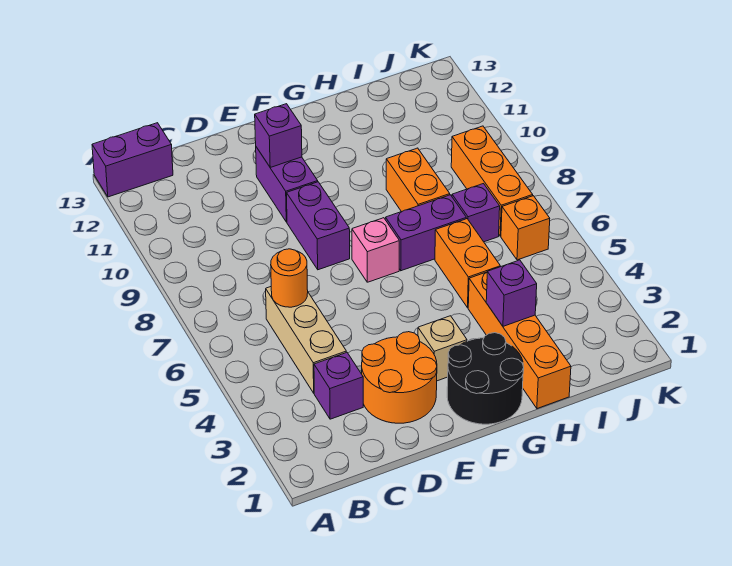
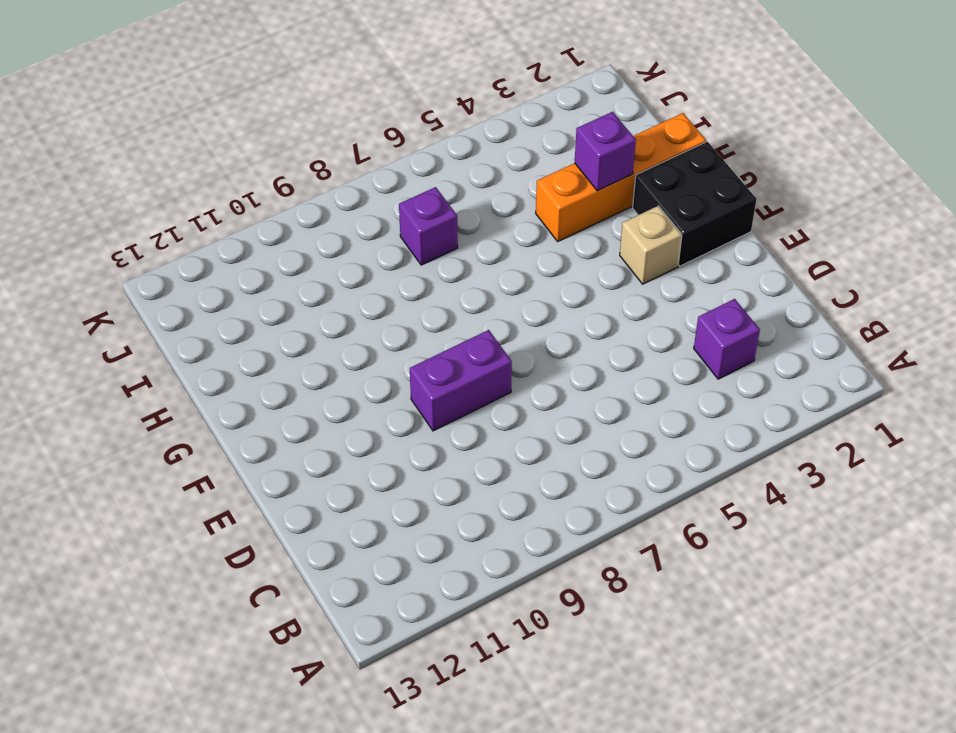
black brick F1:G2 level 1 -> black round brick F1:G2 level 1
none -> purple brick A13:B13 level 1
none -> tan brick C4:C6 level 1
none -> orange round brick D2:E3 level 1

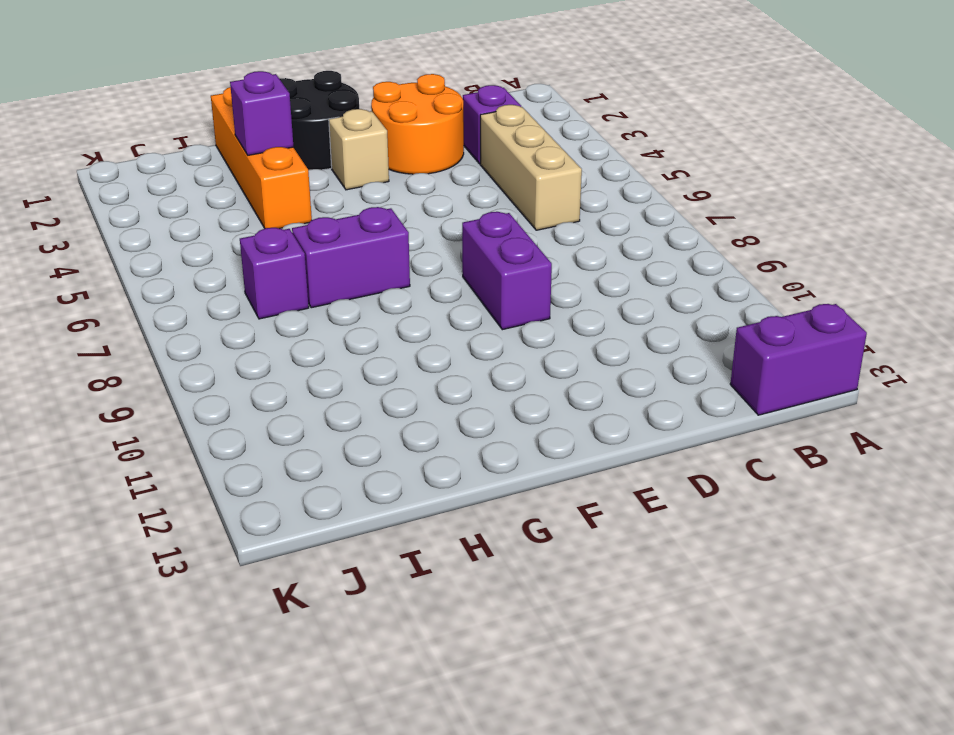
none -> purple brick E10:E11 level 1
none -> pink brick F7 level 1
none -> orange brick H5:H6 level 1

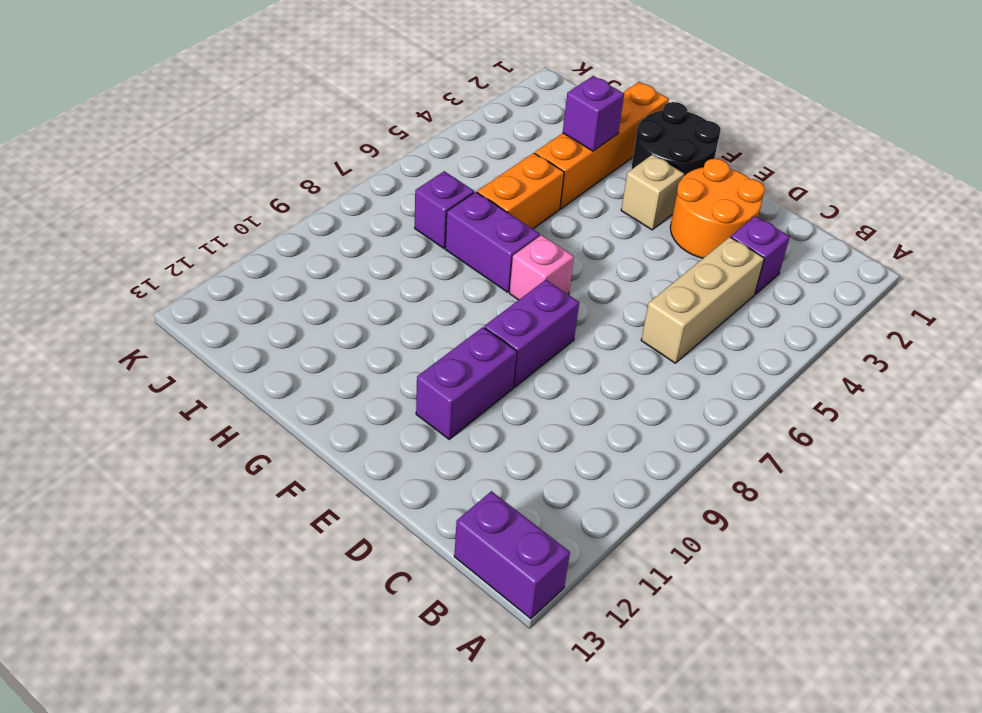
none -> orange brick H8:H9 level 1
none -> orange brick J6 level 1
none -> orange brick J7:J9 level 1

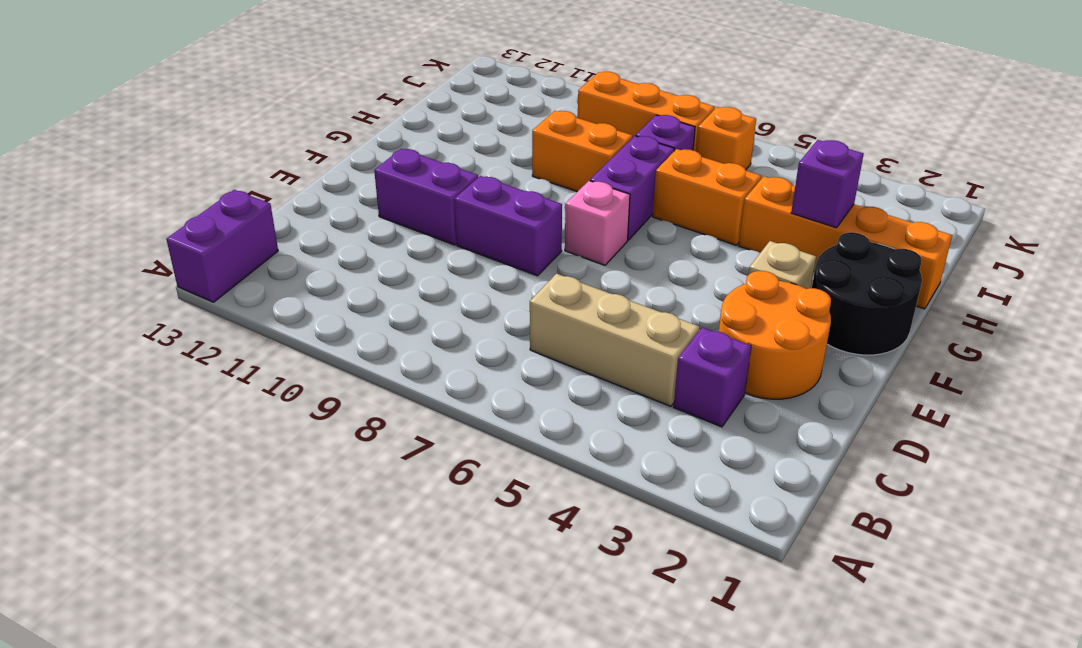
none -> orange round brick C6 level 2
none -> purple brick E11 level 2

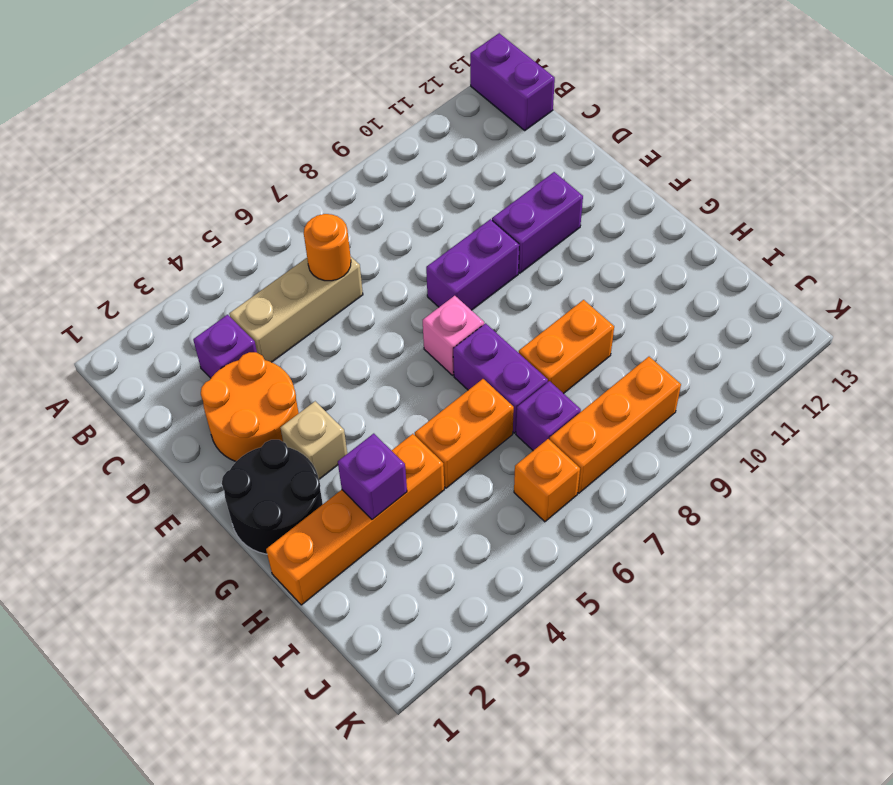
none -> purple brick E11 level 2

